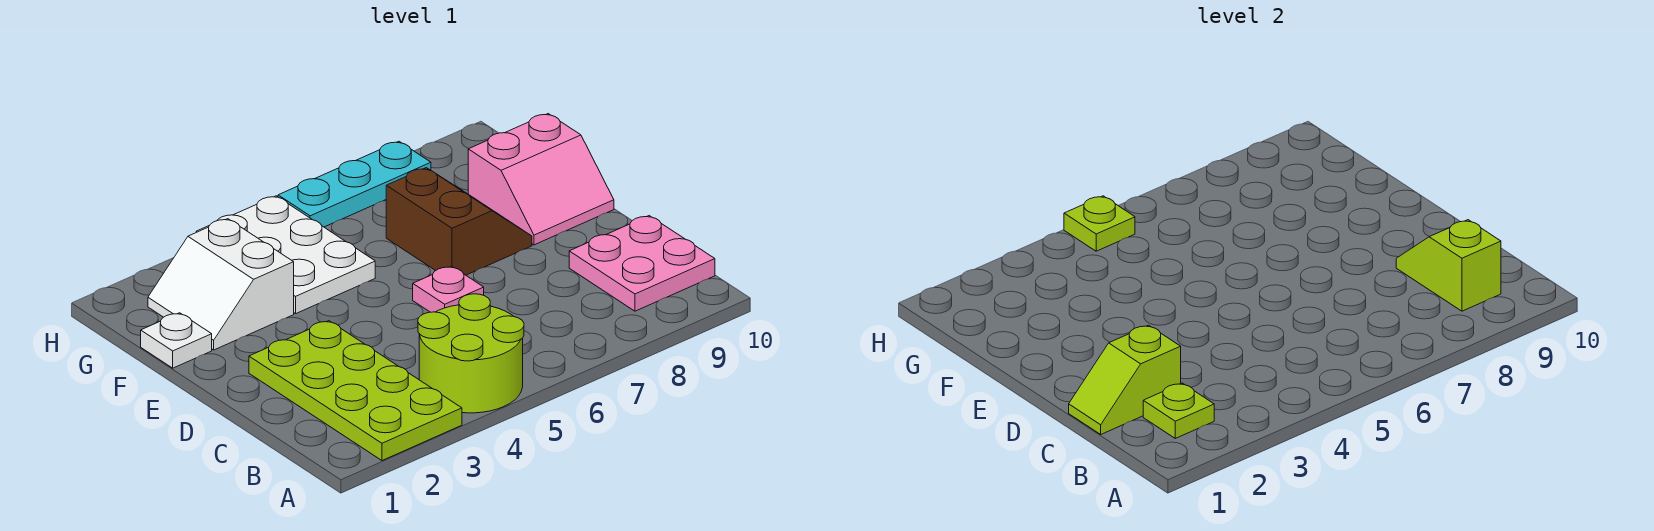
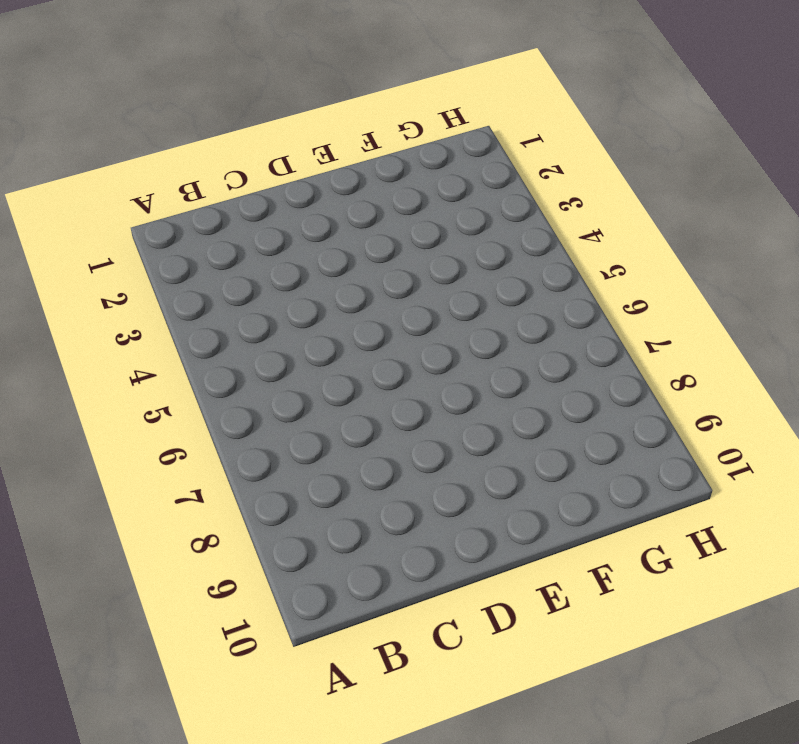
none -> lime plate A2:D3 level 1
none -> lime round brick A4:B5 level 1
none -> pink plate B9:C10 level 1

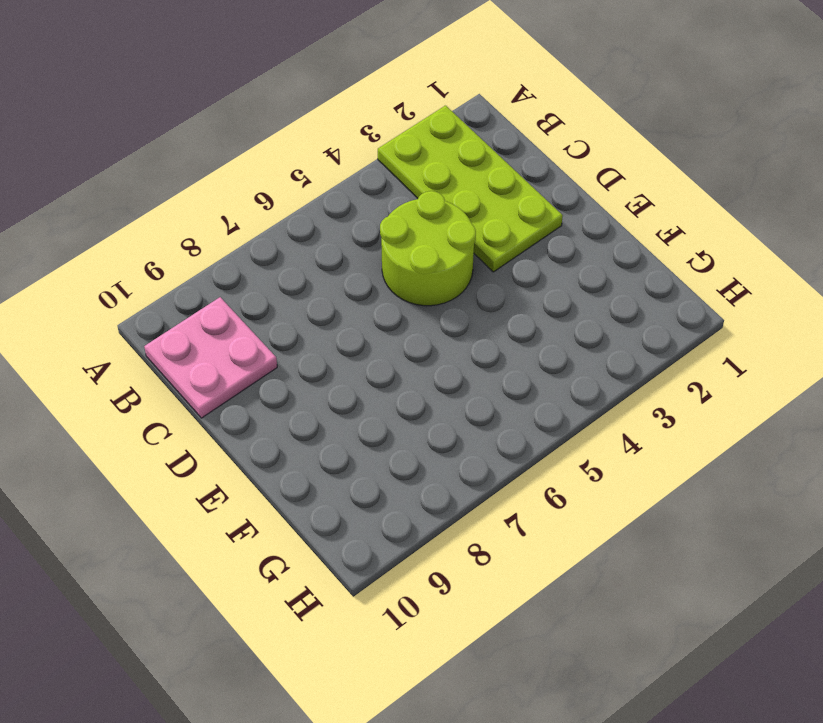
lime round brick C4:D5 level 1 -> lime round brick A4:B5 level 1
none -> pink plate D6 level 1
none -> brown slope E7:F8 level 1 top 7
none -> pink slope E9:F10 level 1 top F

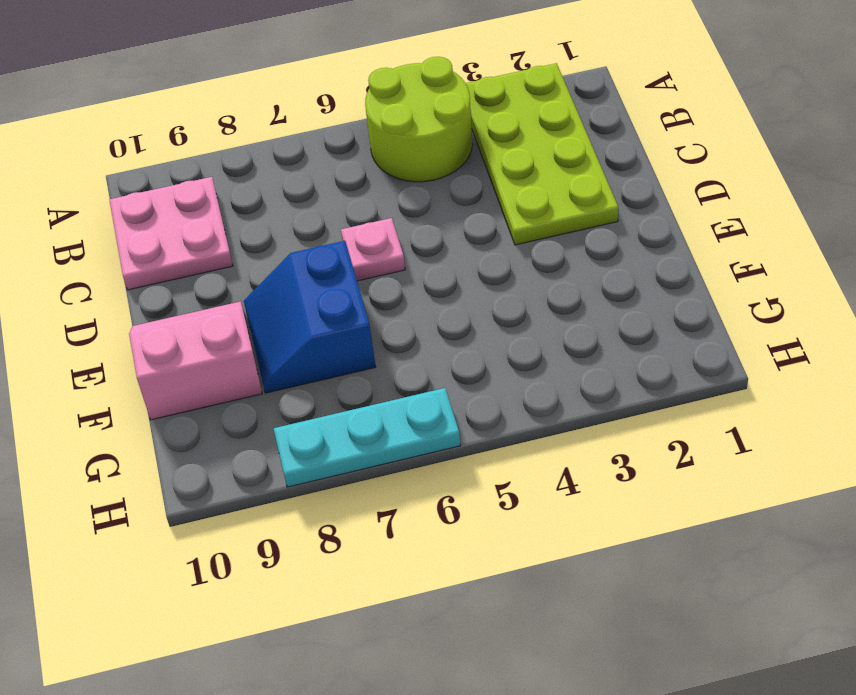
blue slope E7:F8 level 1 top 7 -> brown slope E7:F8 level 1 top 7
none -> white plate F1 level 1
none -> white slope F2:G3 level 1 top 3
none -> white plate F4:H5 level 1

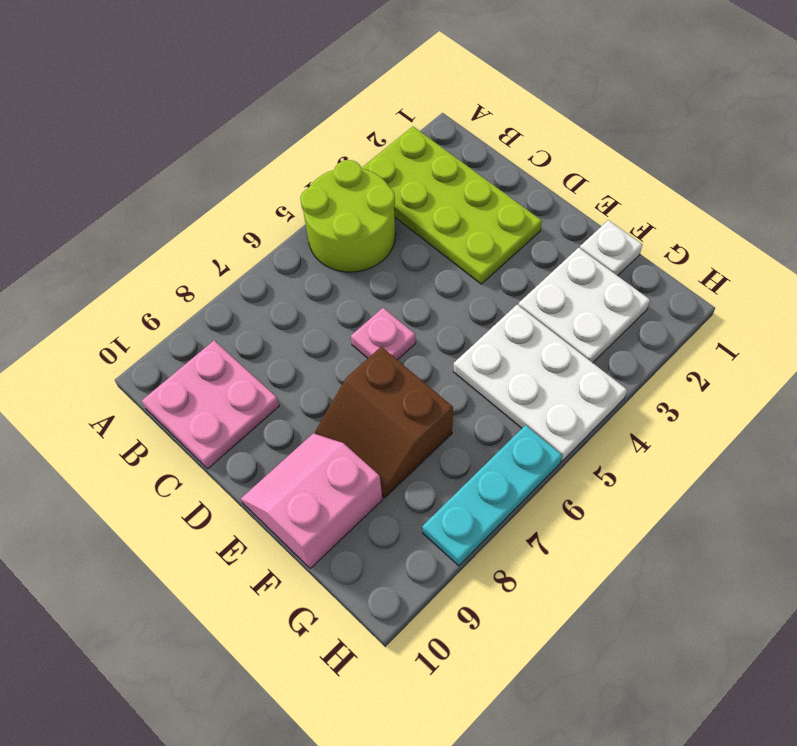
white plate F2:G3 level 1 -> white slope F2:G3 level 1 top 3
none -> lime plate B2 level 2
none -> lime slope B9:C9 level 2 top B
none -> lime slope C1:C2 level 2 top 2

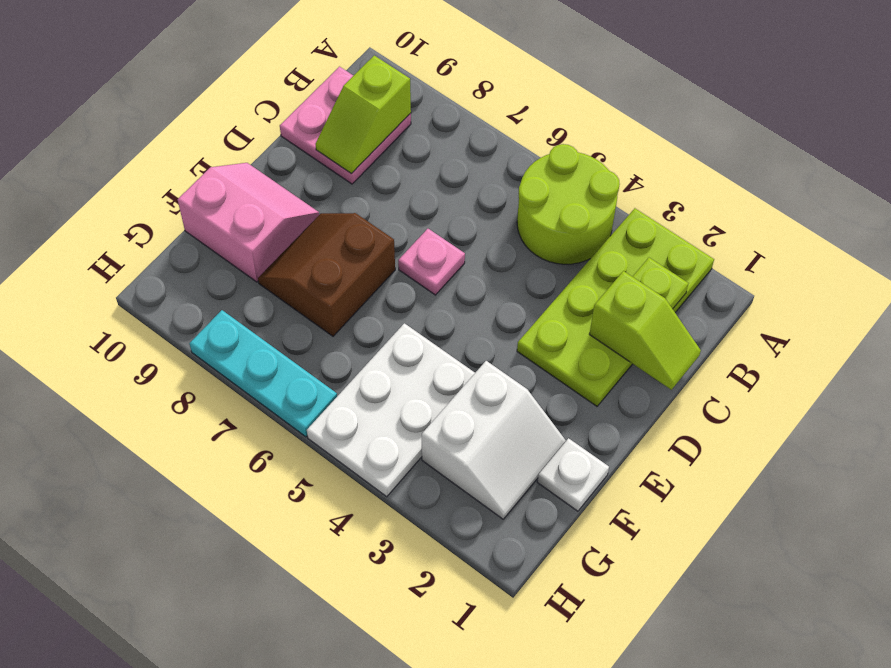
none -> lime plate H5 level 2

